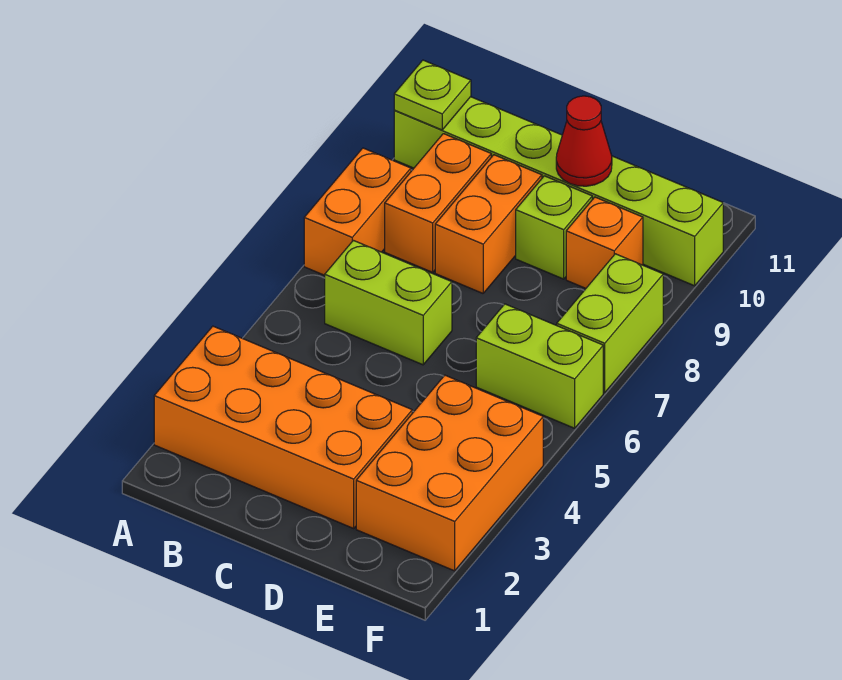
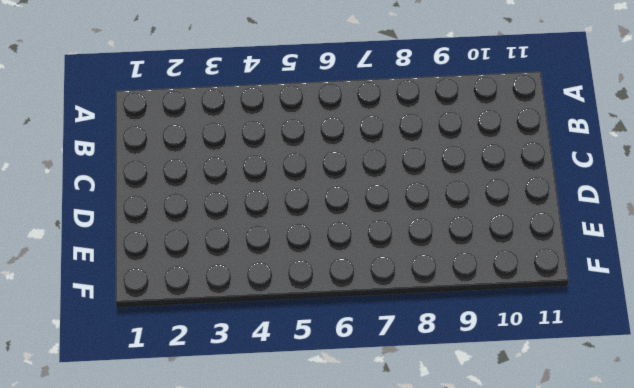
none -> orange brick A2:D3 level 1
none -> orange brick A7:A8 level 1
none -> lime brick A10:F10 level 1

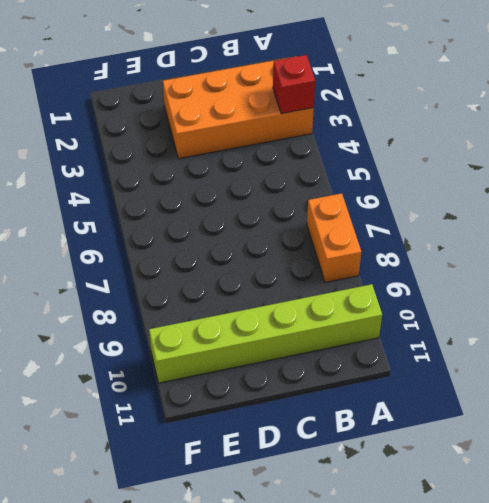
red brick A3 level 2 -> none
none -> lime brick B6:C6 level 1
none -> orange brick B8:B9 level 1
none -> orange brick C8:C9 level 1

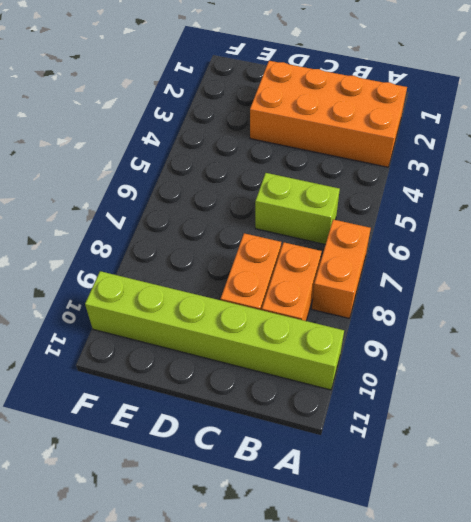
none -> lime brick D9 level 1
none -> orange brick E2:F4 level 1
none -> lime brick E6:F6 level 1

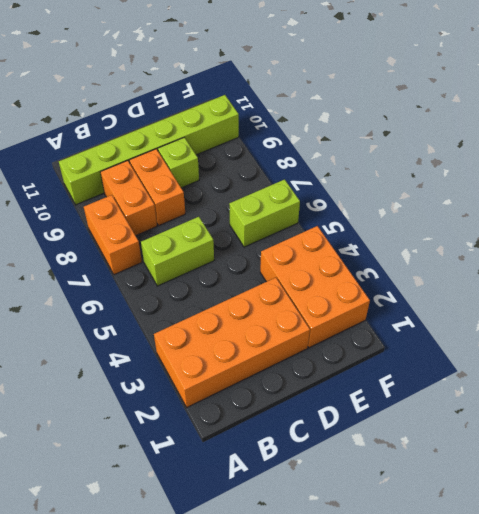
none -> orange brick E9 level 1
none -> lime brick F7:F8 level 1
none -> lime plate A10 level 2

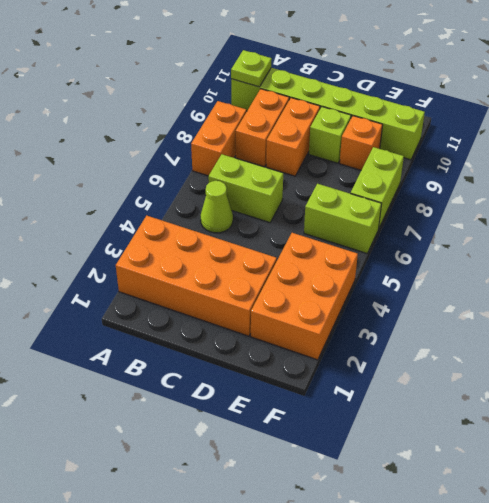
lime cone B5 level 1 -> none
none -> red cone D10 level 2

